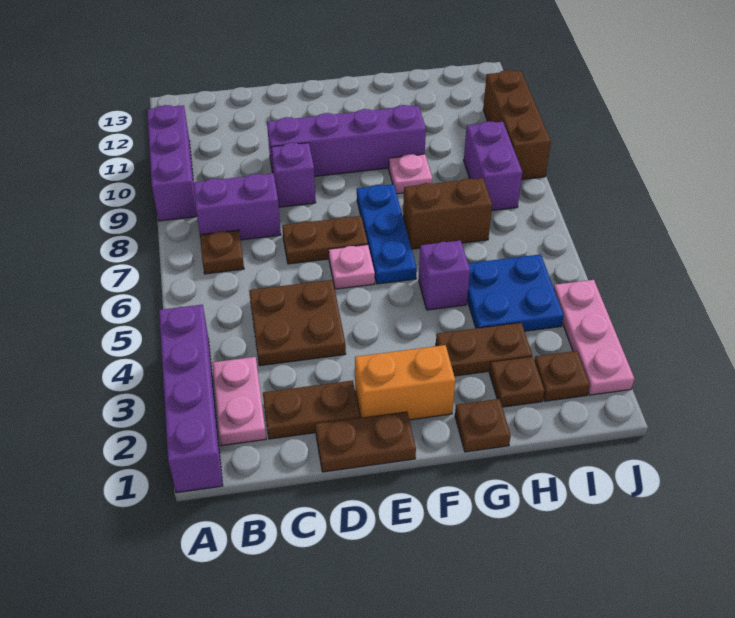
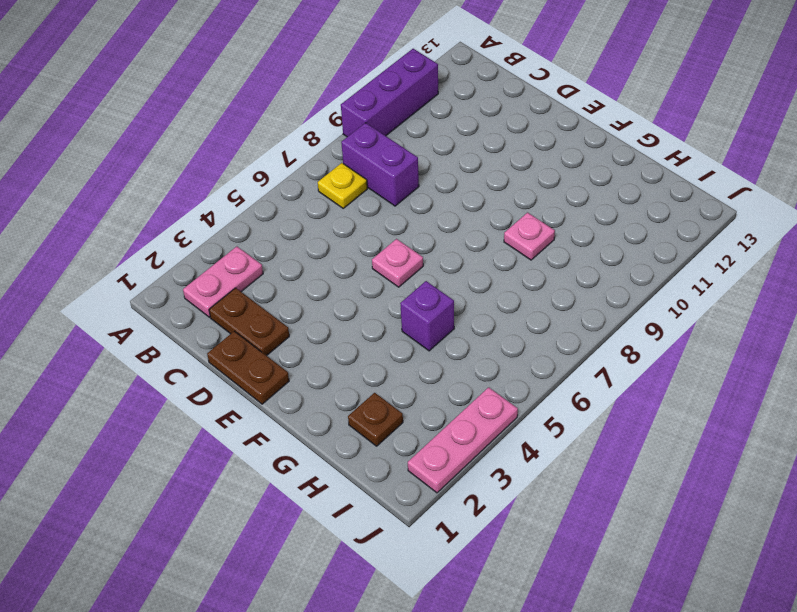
yellow plate B7 level 1 -> brown plate B7 level 1
none -> purple brick A1:A4 level 1
none -> brown plate C4:D5 level 1
none -> brown plate D7:E7 level 1

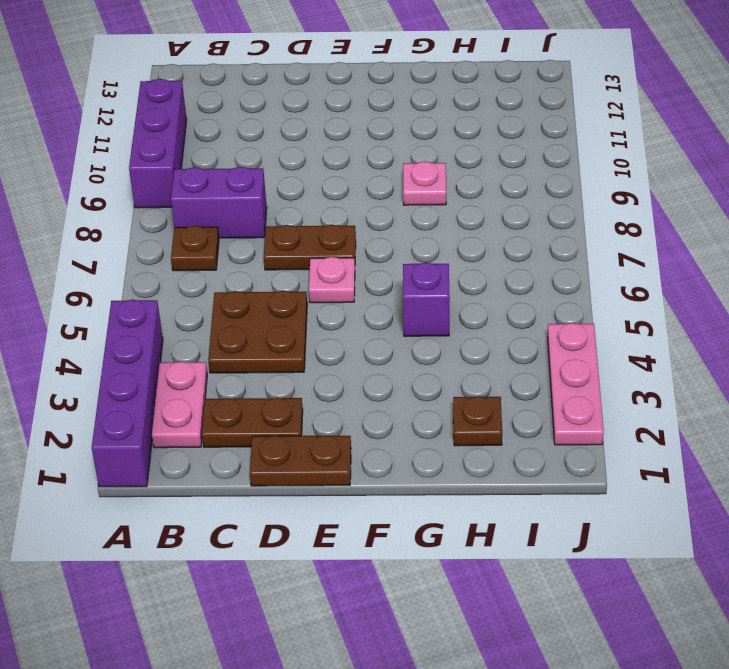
none -> purple brick D9 level 1
none -> purple brick D10:G10 level 1
none -> orange brick E2:F2 level 1

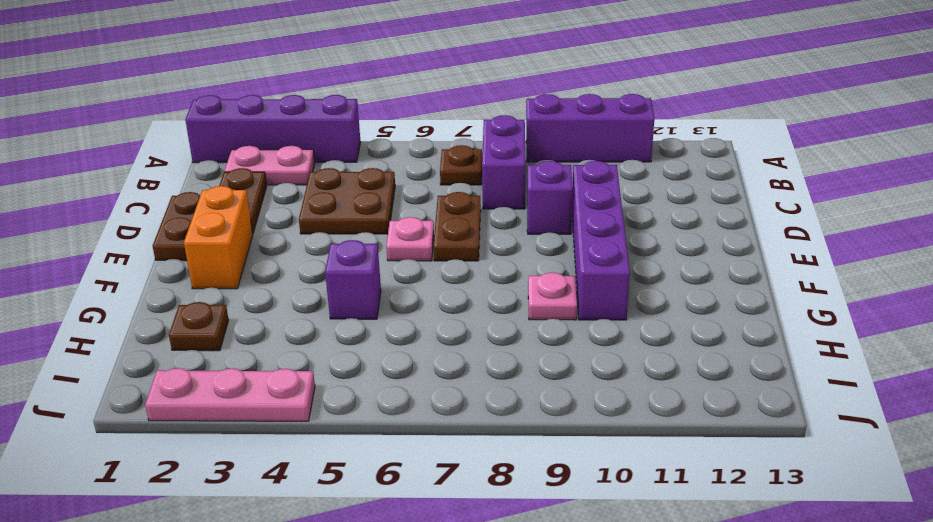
none -> blue plate F6:F8 level 1
none -> brown plate G1 level 1
none -> brown plate G3:H3 level 1

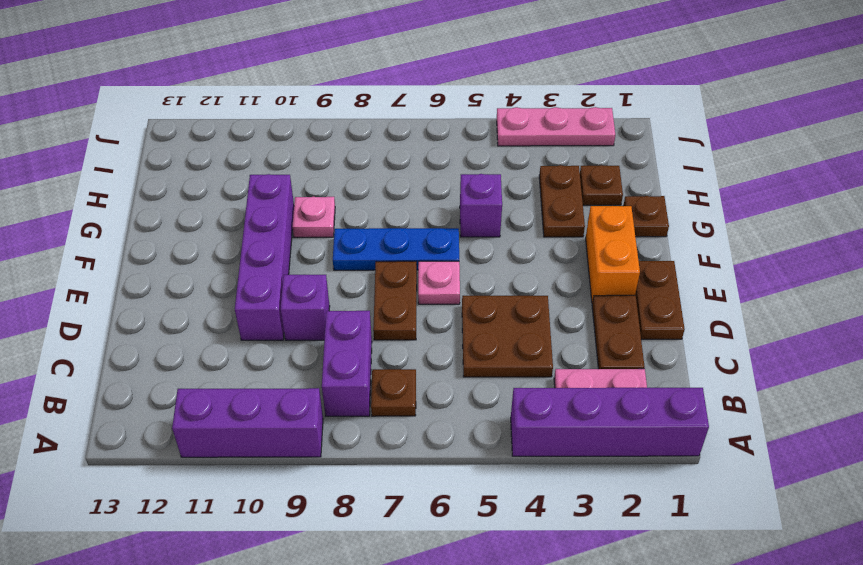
none -> brown brick G7:H7 level 1
none -> blue plate H4:I5 level 1
none -> brown plate I2 level 1

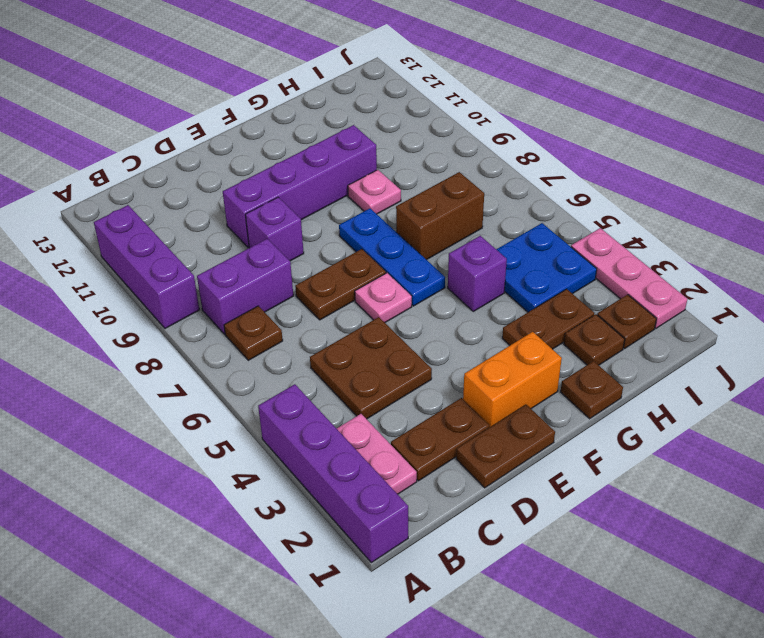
none -> purple brick I8:I9 level 1
none -> brown brick J9:J11 level 1

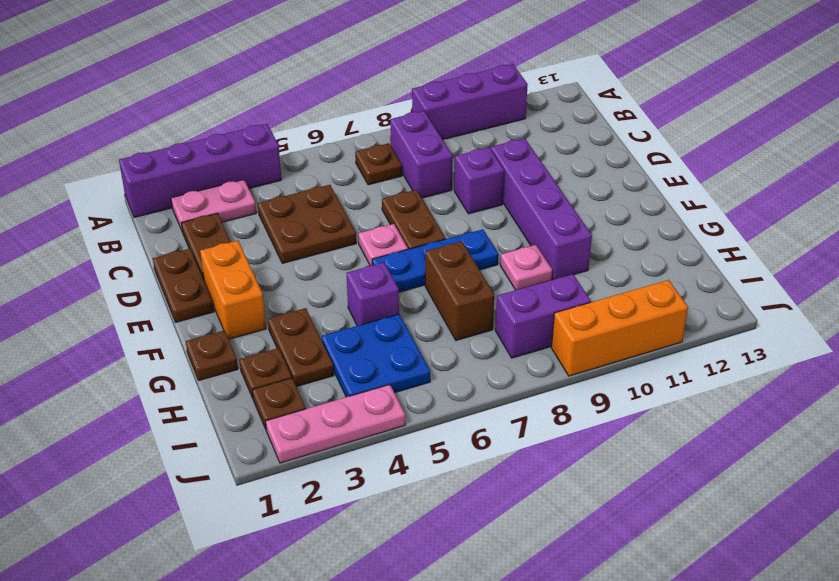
orange brick J9:J11 level 1 -> brown brick J9:J11 level 1

